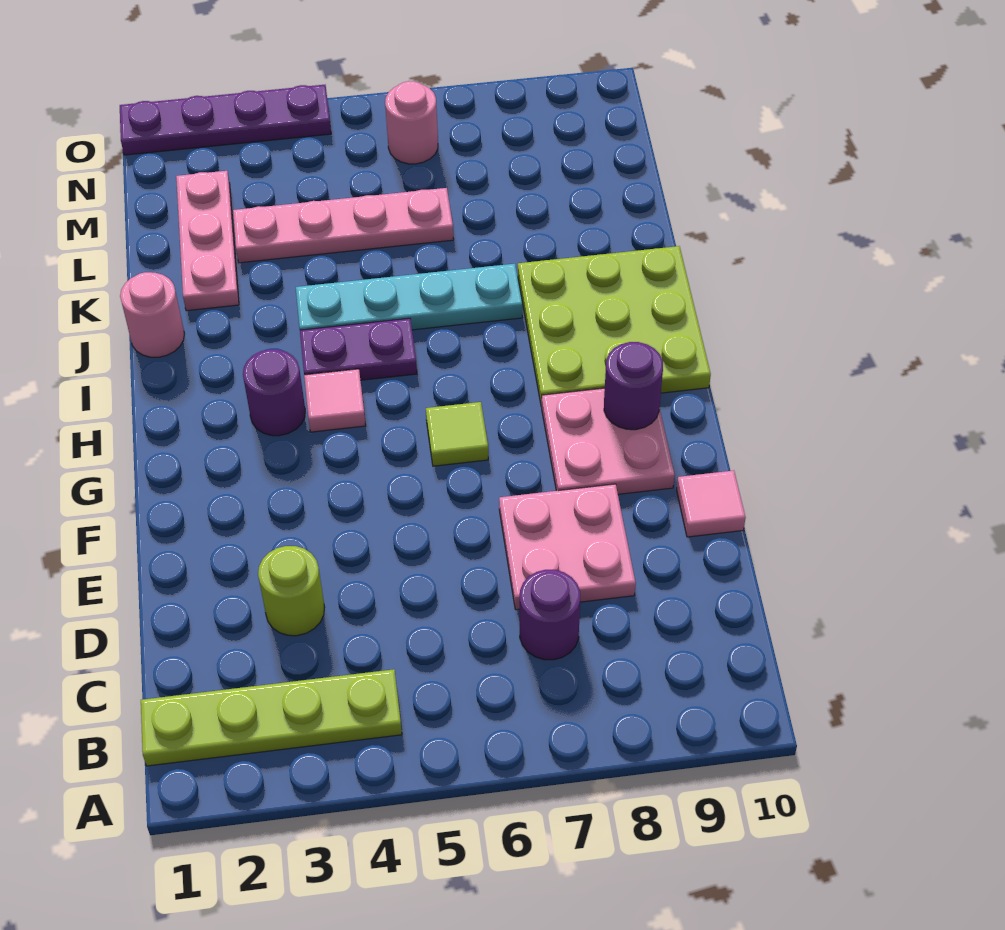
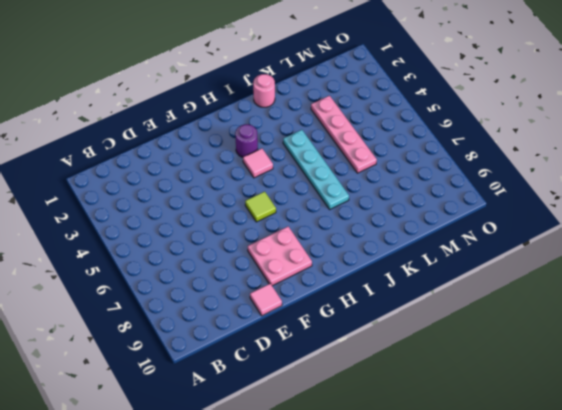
none -> lime plate B1:B4 level 1
none -> purple round brick C7 level 1
none -> lime round brick D3 level 1

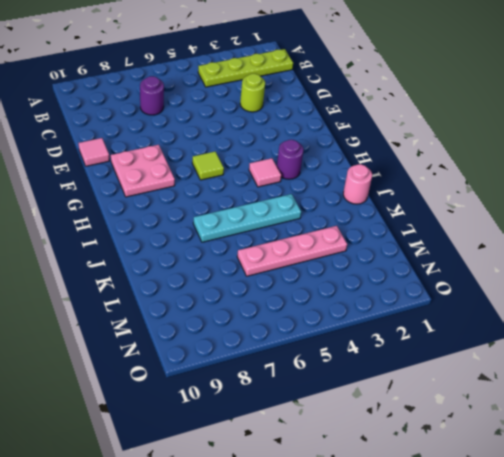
none -> pink plate D7:E8 level 1
none -> lime plate H8:J10 level 1
none -> purple plate I4:I5 level 1

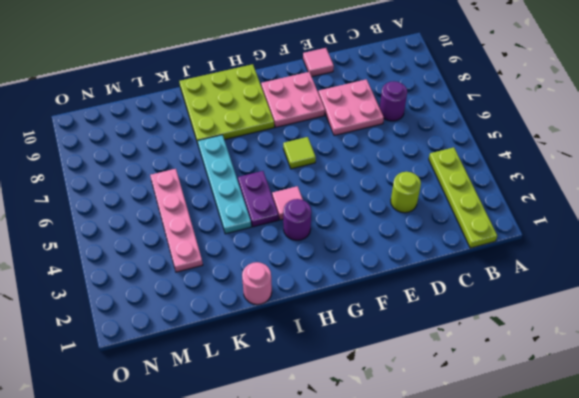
none -> pink plate K2:M2 level 1
none -> pink round brick N6 level 1
none -> purple plate O1:O4 level 1

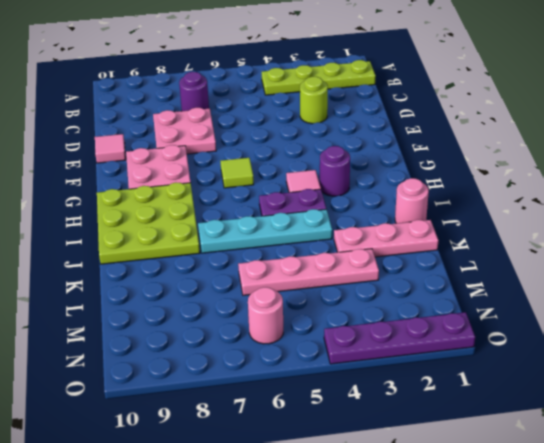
pink plate K1:K3 level 1 -> pink plate K2:M2 level 1
none -> purple round brick G9 level 2

